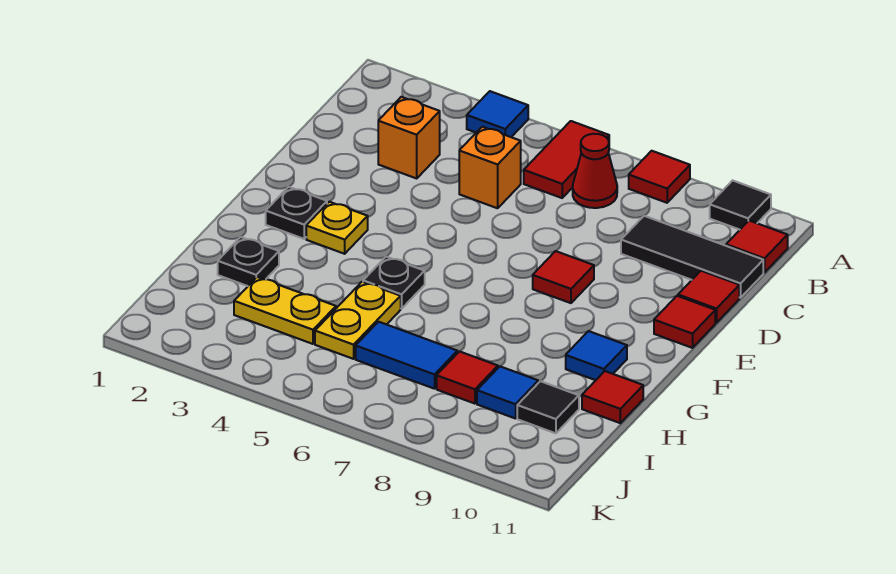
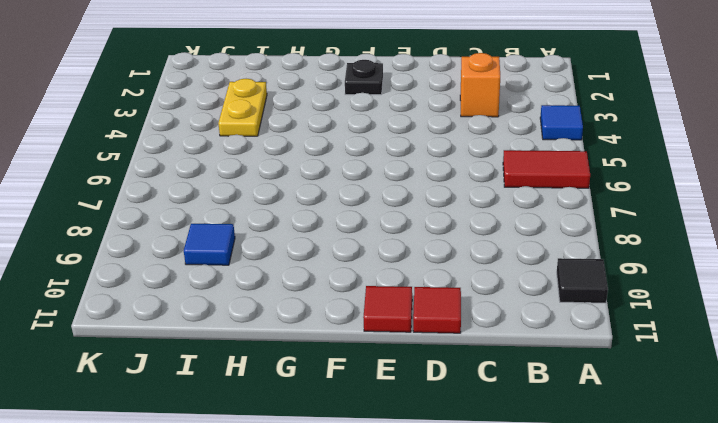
none -> red tile A8 level 1
none -> red cone B7 level 1
none -> red tile B11 level 1

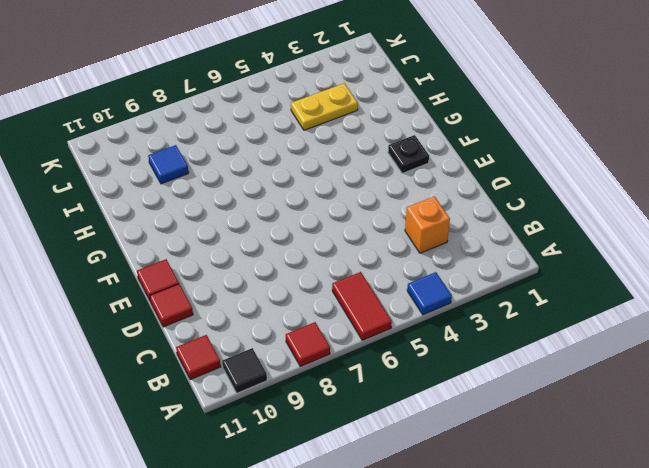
none -> red cone B7 level 1
none -> orange brick C5 level 1
none -> black tile C9:C11 level 1

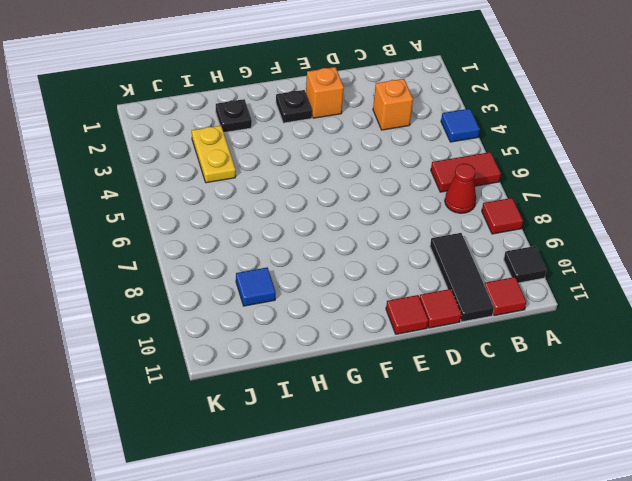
orange brick E2 level 1 -> orange brick C5 level 1
none -> red tile E8 level 1
none -> yellow plate F3 level 1
none -> black plate G5 level 1

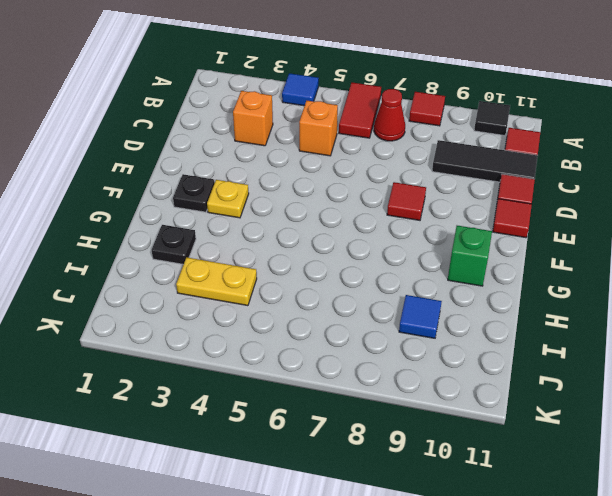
green brick G10 level 1 -> blue tile G10 level 1
none -> black plate G5 level 1
none -> yellow plate H5:I5 level 1
none -> red tile H11 level 1

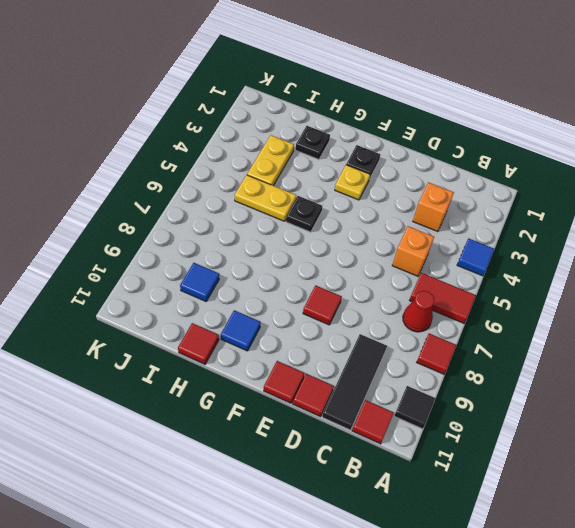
none -> blue tile I6:I7 level 1
none -> red tile I8 level 1
none -> black tile I10 level 1

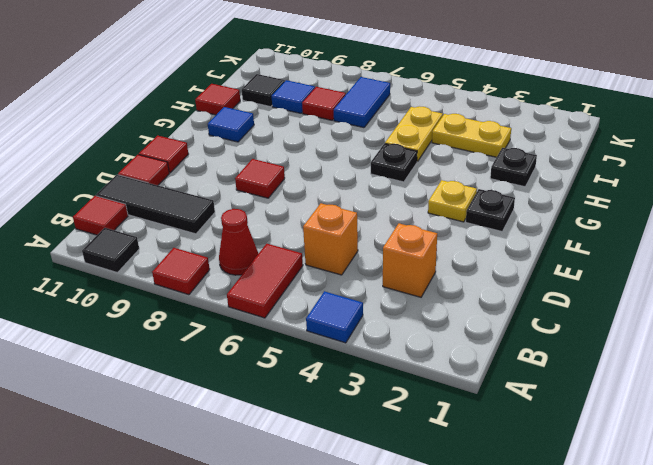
blue tile I7:J7 level 1 -> blue tile I6:I7 level 1

